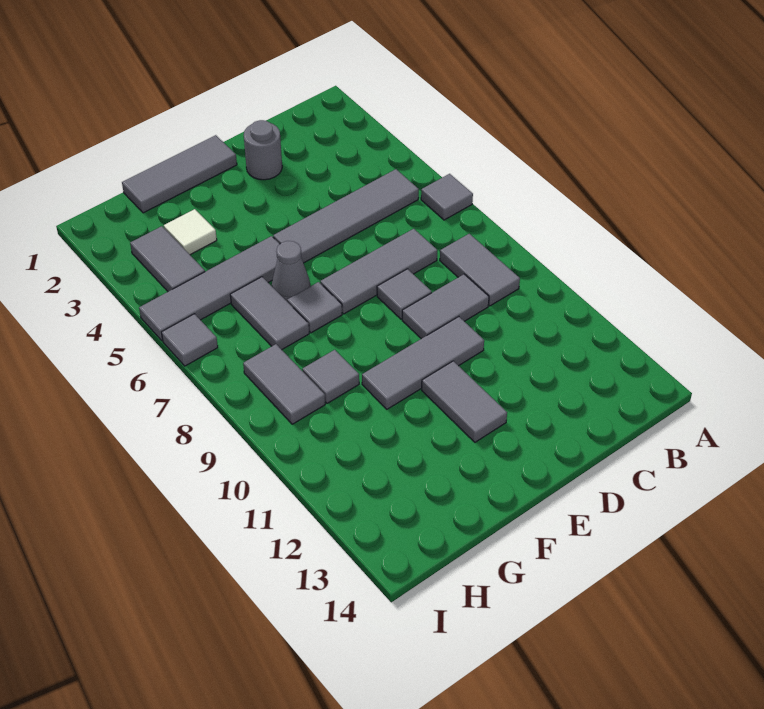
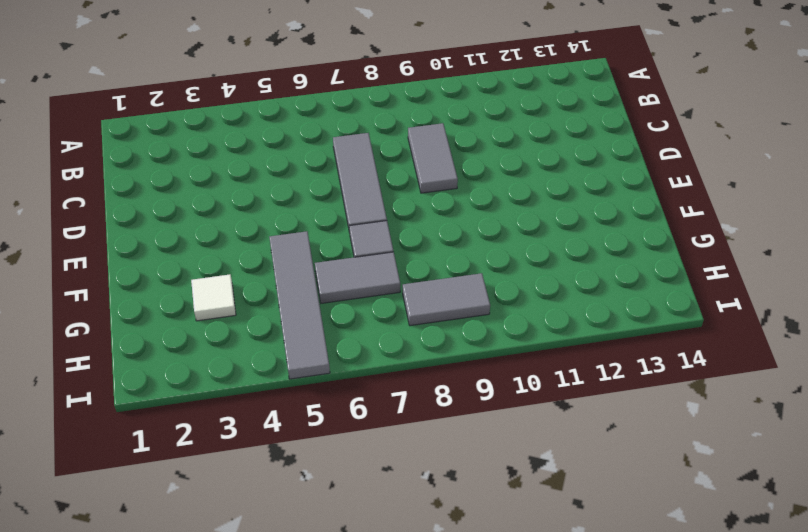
none -> grey tile A6 level 1
none -> grey tile B5:E5 level 1
none -> grey tile B8:B9 level 1

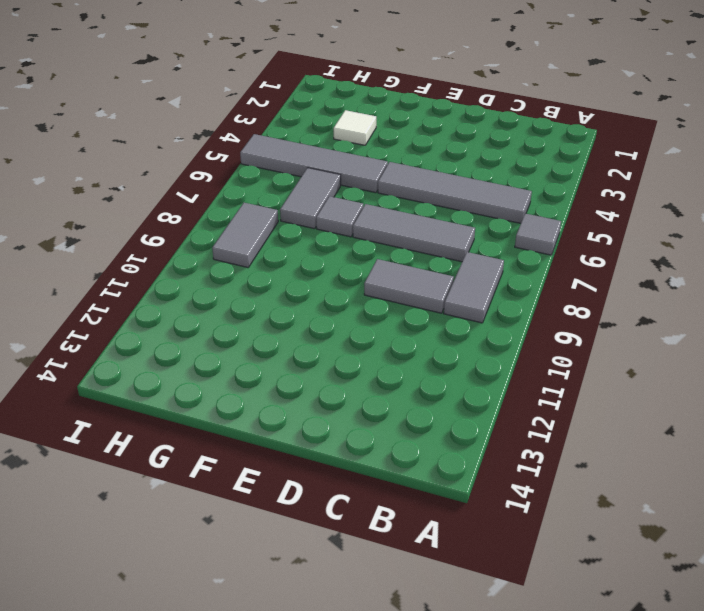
none -> grey round brick D2 level 1
none -> grey tile D8 level 1
none -> grey tile D10:F10 level 1

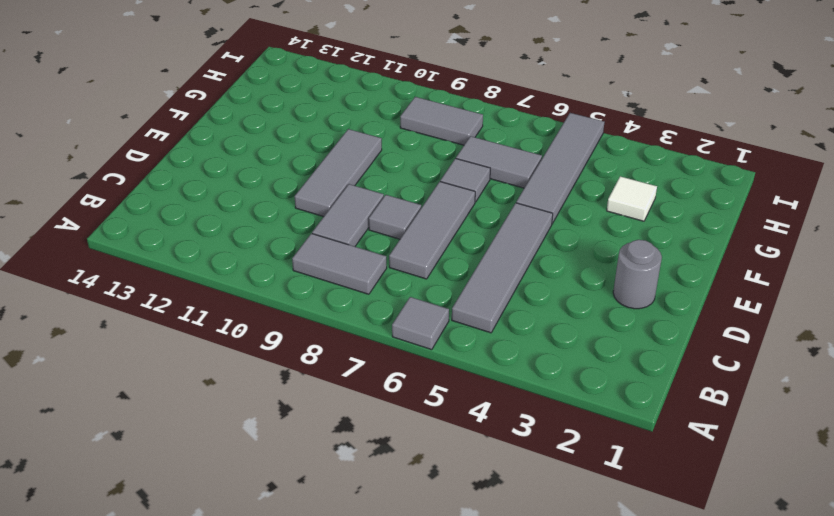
none -> grey tile E1:G1 level 1
none -> grey tile E11:E12 level 1
none -> grey cone F6 level 1

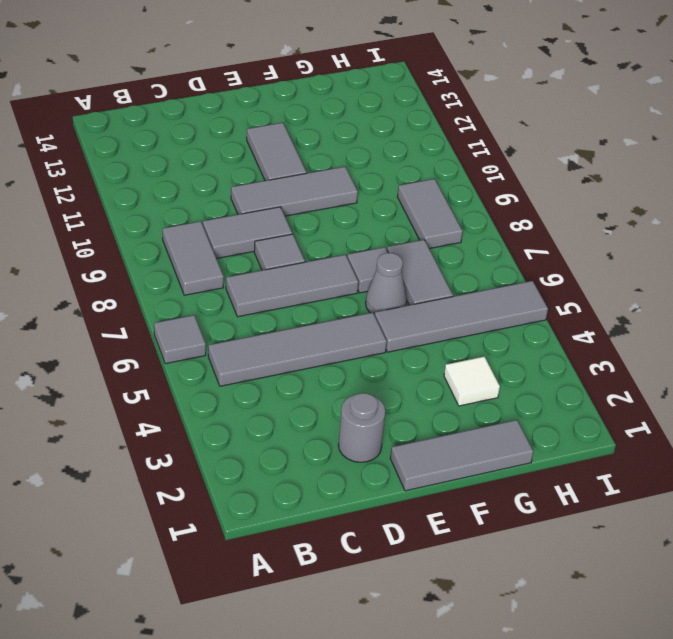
none -> grey tile G9 level 1
none -> grey tile H3:H4 level 1
none -> grey tile I6 level 1

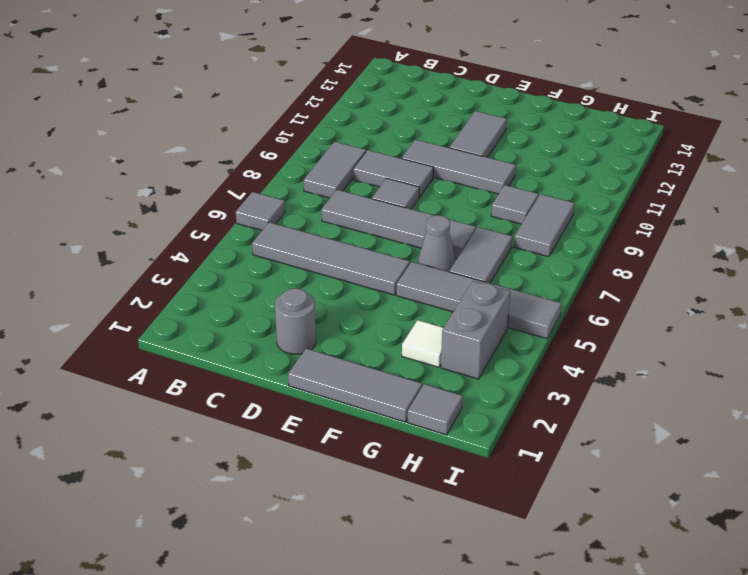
grey tile H1 level 1 -> grey tile I6 level 1
grey brick H3:H4 level 1 -> grey tile H3:H4 level 1

